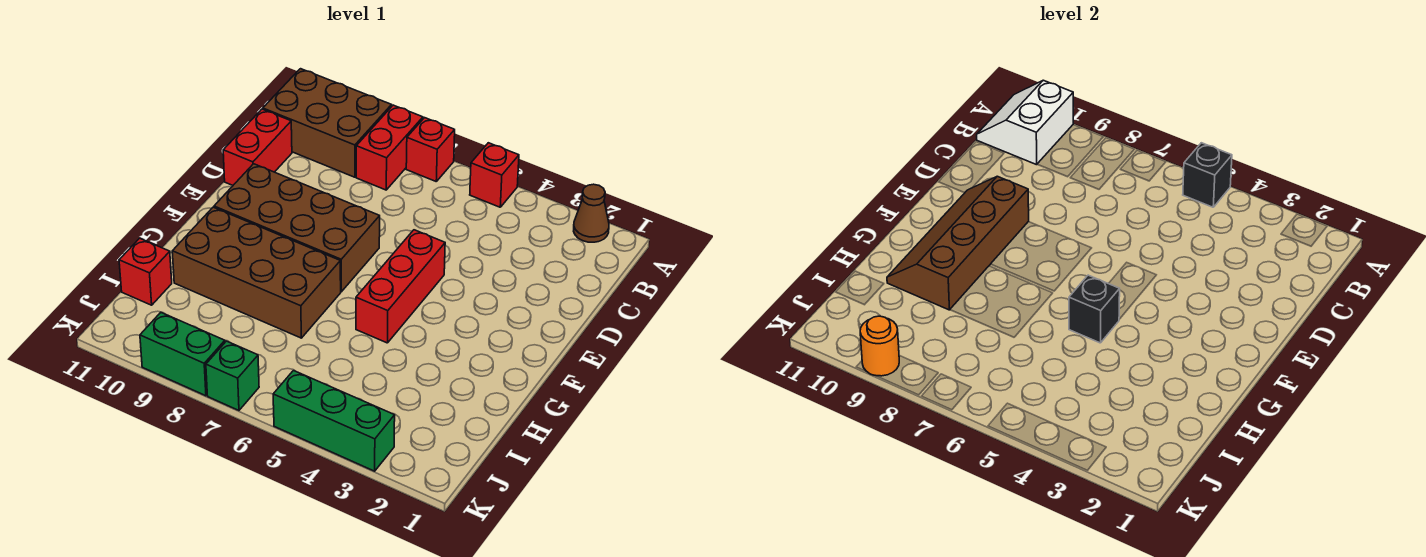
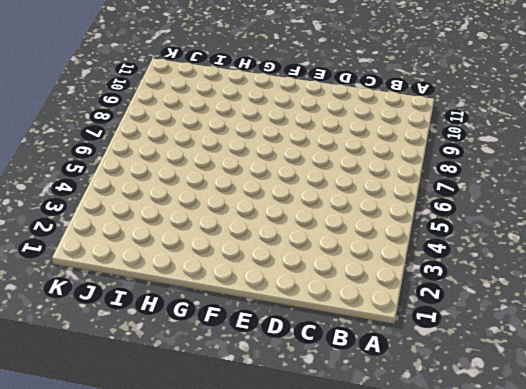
none -> brown cone A2 level 1
none -> red brick A5 level 1
none -> red brick A7 level 1

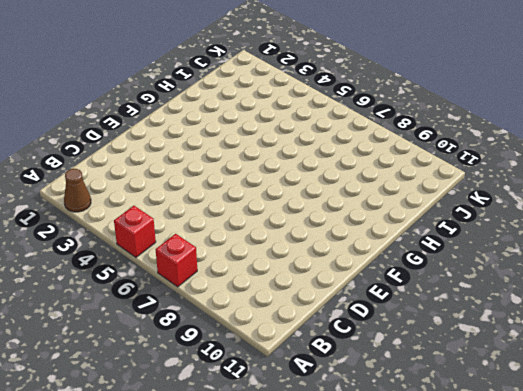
none -> red brick A8:B8 level 1
none -> brown brick A9:B11 level 1
none -> red brick C11:D11 level 1

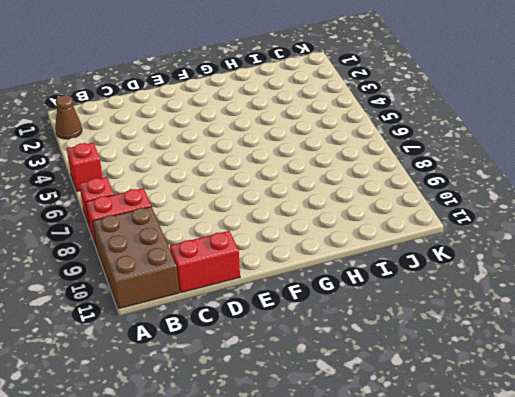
none -> red brick E5:G5 level 1
none -> brown brick E7:F10 level 1
none -> brown brick G7:H10 level 1

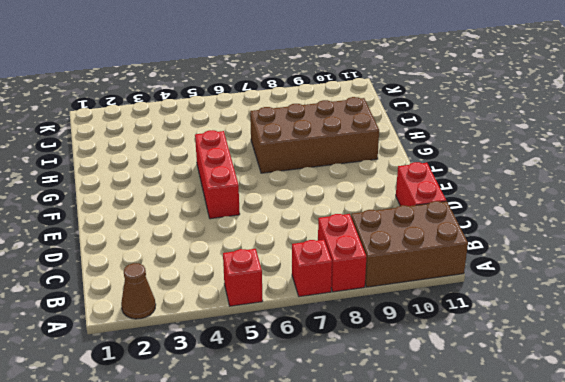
none -> brown brick E7:F10 level 1
none -> red brick I11 level 1
none -> green brick K3:K5 level 1

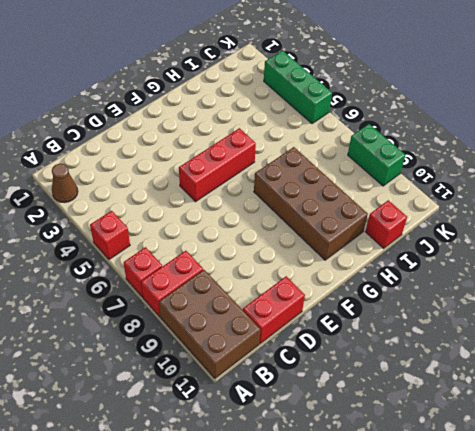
none -> brown brick E7:F10 level 1
none -> green brick K7 level 1
none -> black brick A5 level 2

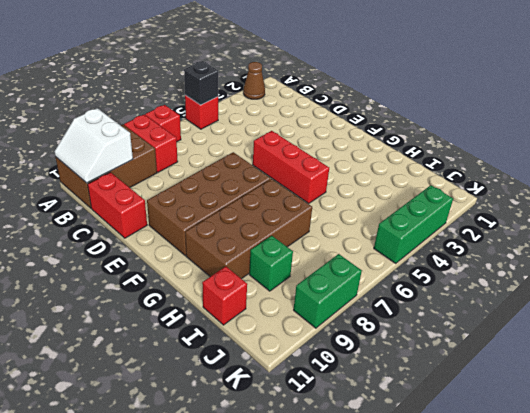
green brick I9 level 1 -> green brick K7 level 1
none -> brown slope E9:H10 level 2 top 9
none -> black brick G5 level 2
none -> orange round brick K9 level 2

